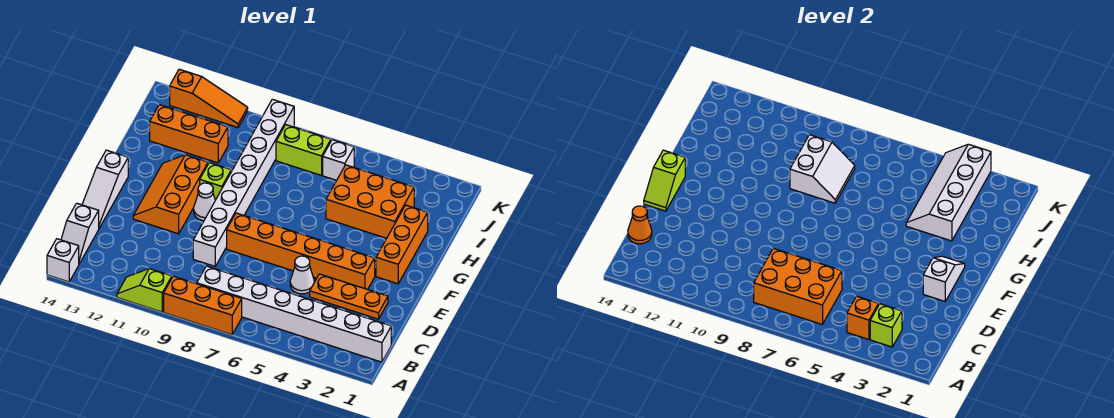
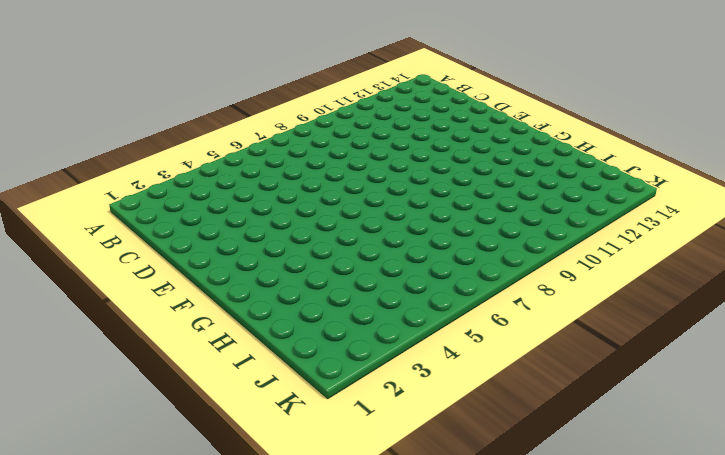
none -> orange brick A7:A9 level 1
none -> lime slope A10:A11 level 1 top 10
none -> white brick A14 level 1

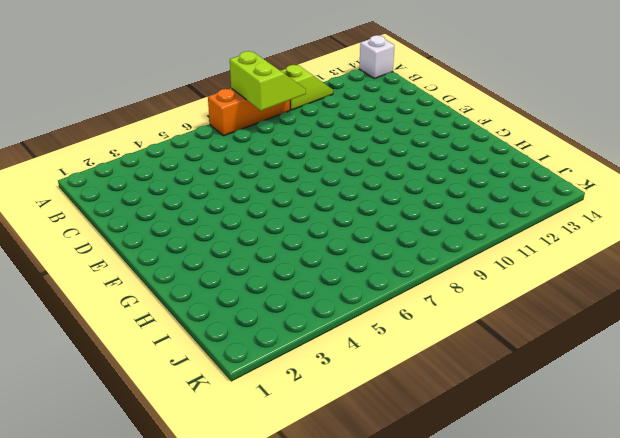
lime slope A8:B9 level 2 top 8 -> orange brick B6:C8 level 2
none -> white brick B1:B8 level 1
none -> white slope B14:C14 level 1 top C
none -> orange plate D2:D4 level 1

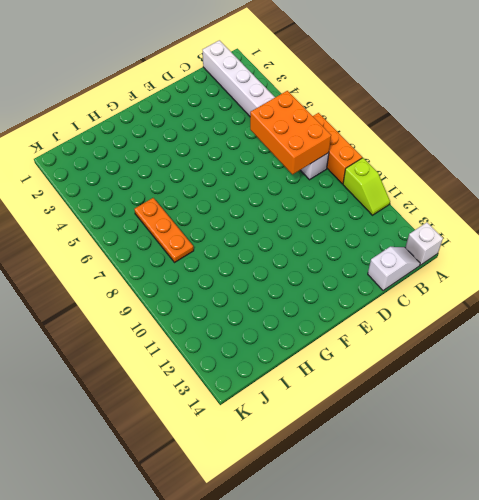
orange plate I6:I8 level 1 -> orange plate D2:D4 level 1
none -> white cone D5 level 1
none -> white brick D9:K9 level 1
none -> white slope D14:F14 level 1 top F

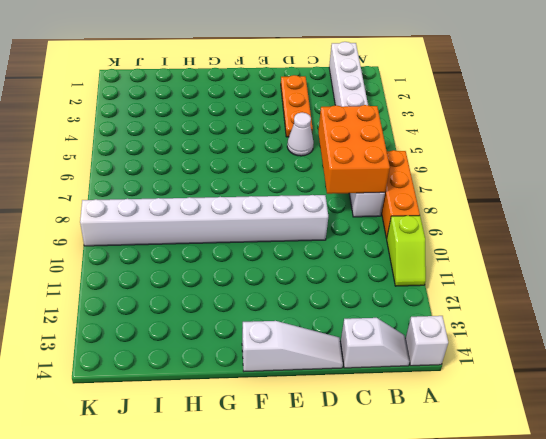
none -> orange brick E3:E8 level 1
none -> orange slope E11:G12 level 1 top 11
none -> orange brick F2:H2 level 1

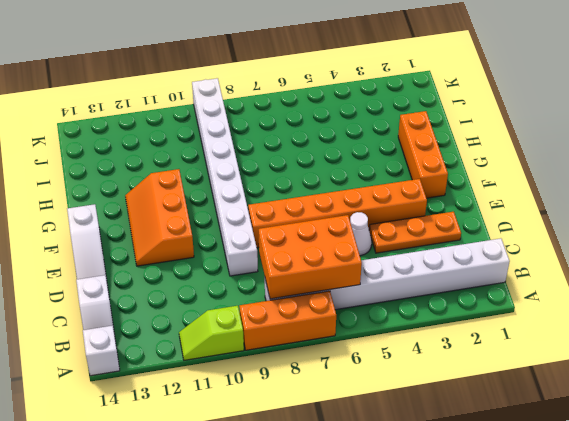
none -> white cone F10 level 1
none -> lime brick G10 level 1
none -> orange brick H3:I5 level 1

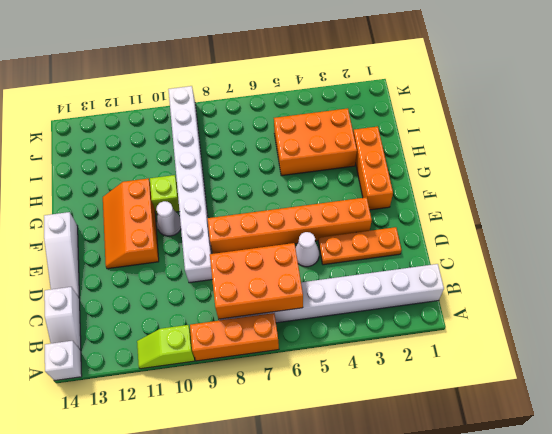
none -> orange brick I11:I13 level 1
none -> white brick J6 level 1
none -> lime brick J7:J8 level 1

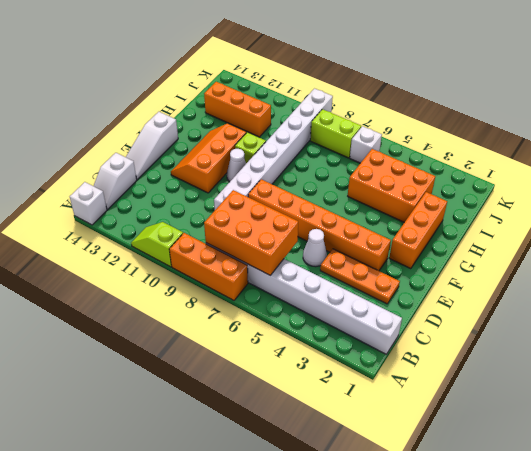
none -> orange slope K11:K13 level 1 top 13
none -> lime brick B3 level 2
none -> orange brick B4 level 2

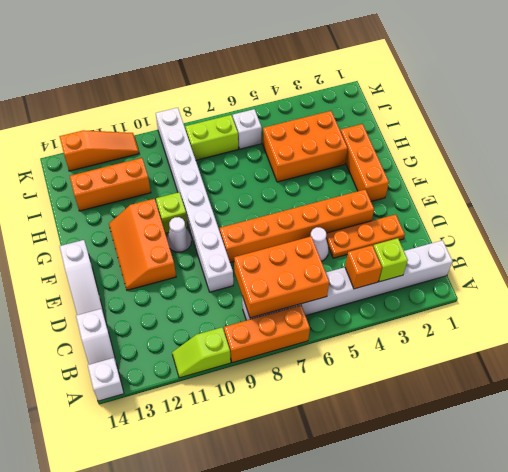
none -> orange cone C14 level 2
none -> white slope E2:F2 level 2 top E
none -> lime slope E14:F14 level 2 top F

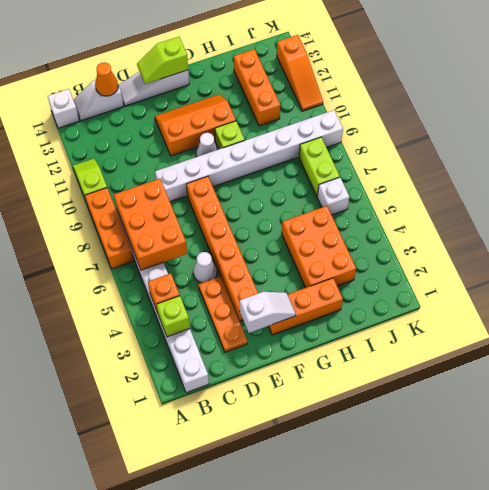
none -> white slope H3:K4 level 2 top 3
none -> white slope H8:I9 level 2 top 9

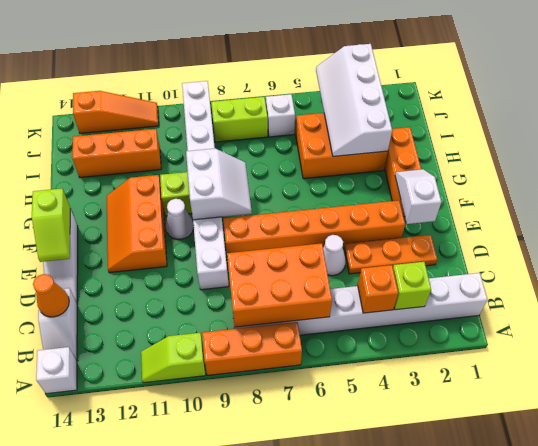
white slope F8:G9 level 2 top 9 -> white slope H8:I9 level 2 top 9

